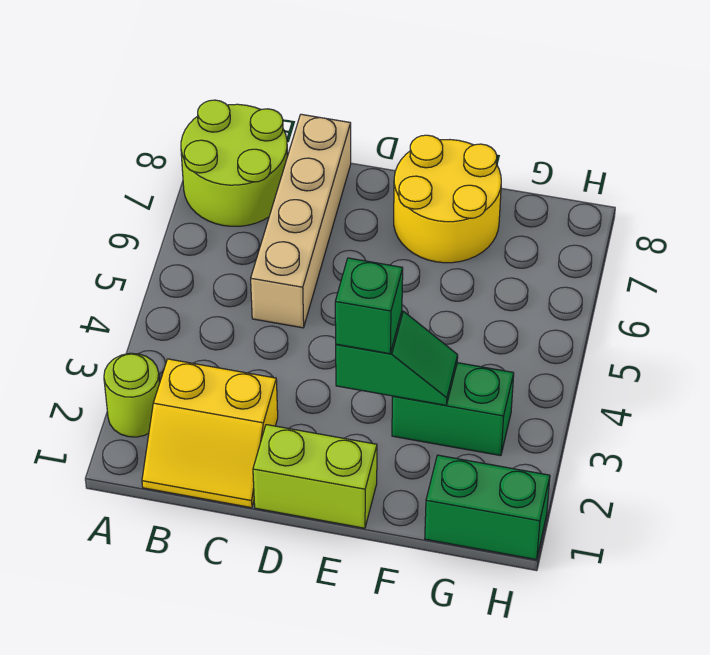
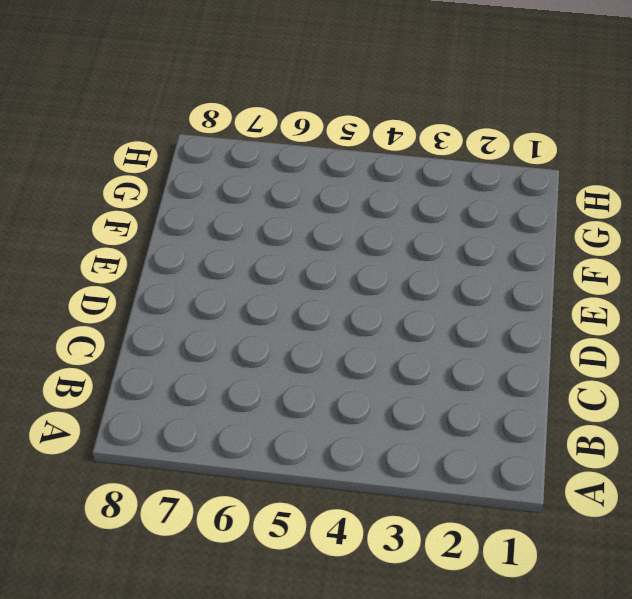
none -> lime round brick A2 level 1
none -> lime round brick A7:B8 level 1

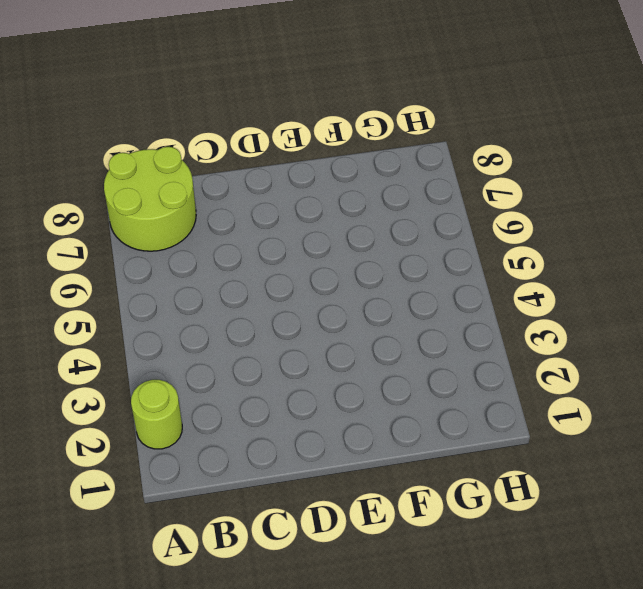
none -> yellow slope B1:C2 level 1 top 2
none -> tan brick C5:C8 level 1

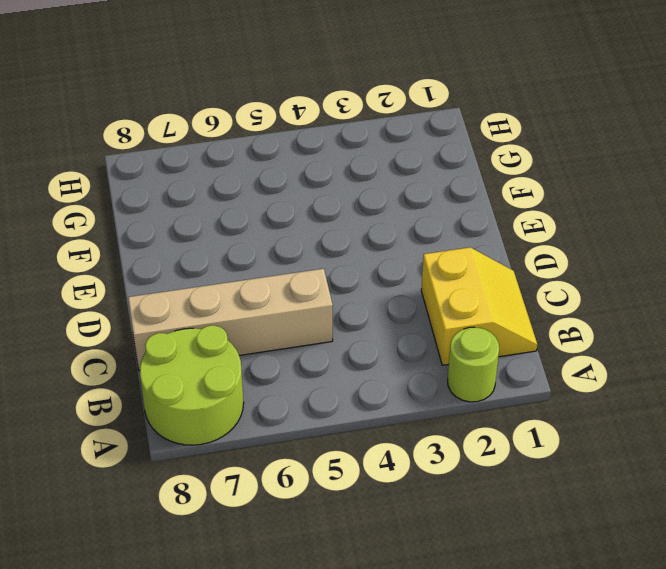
none -> lime brick D1:E1 level 1
none -> yellow round brick E7:F8 level 1

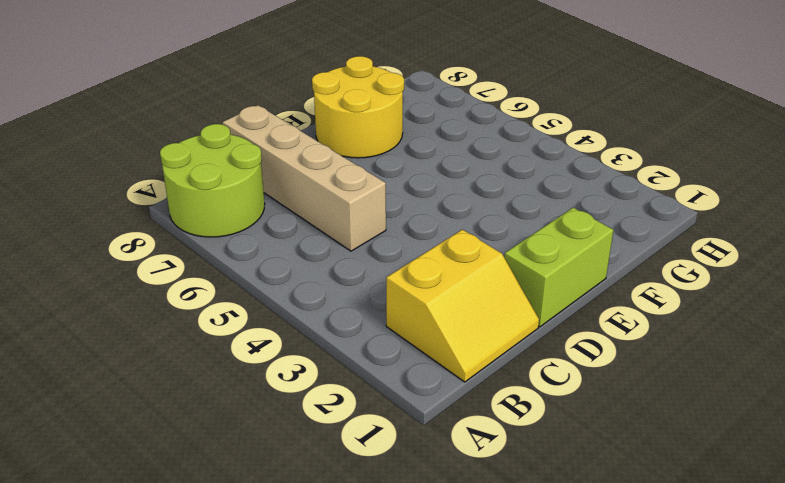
none -> lime round brick A2 level 1
none -> green brick F3:G3 level 1

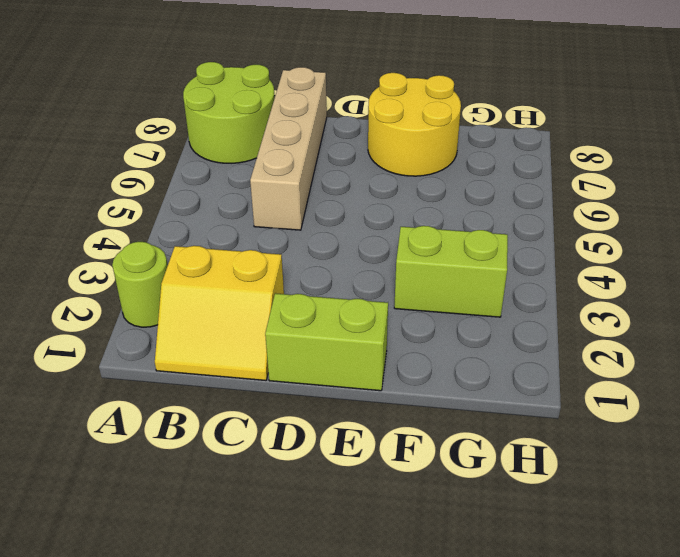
lime brick F3:G3 level 1 -> green brick F3:G3 level 1
none -> green brick G1:H1 level 1
none -> green slope E3:F3 level 2 top E

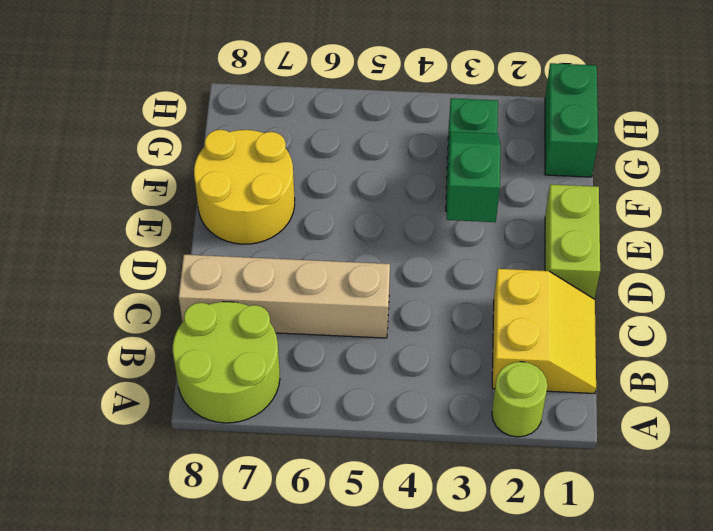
none -> green brick E3 level 3

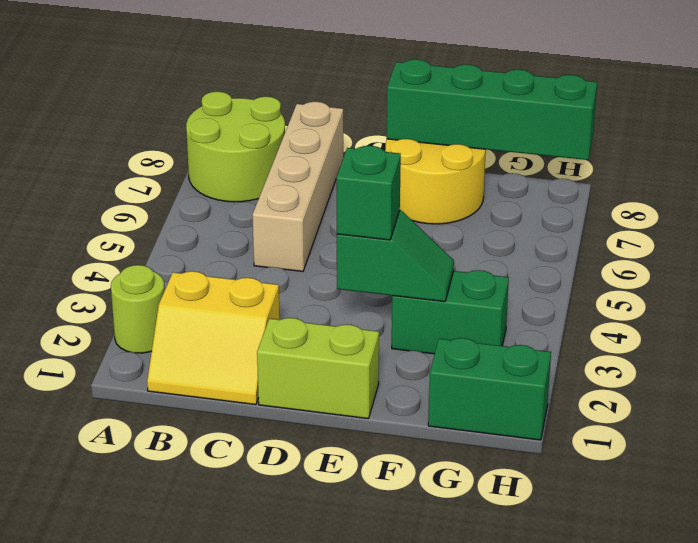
green brick E8:H8 level 2 -> none

